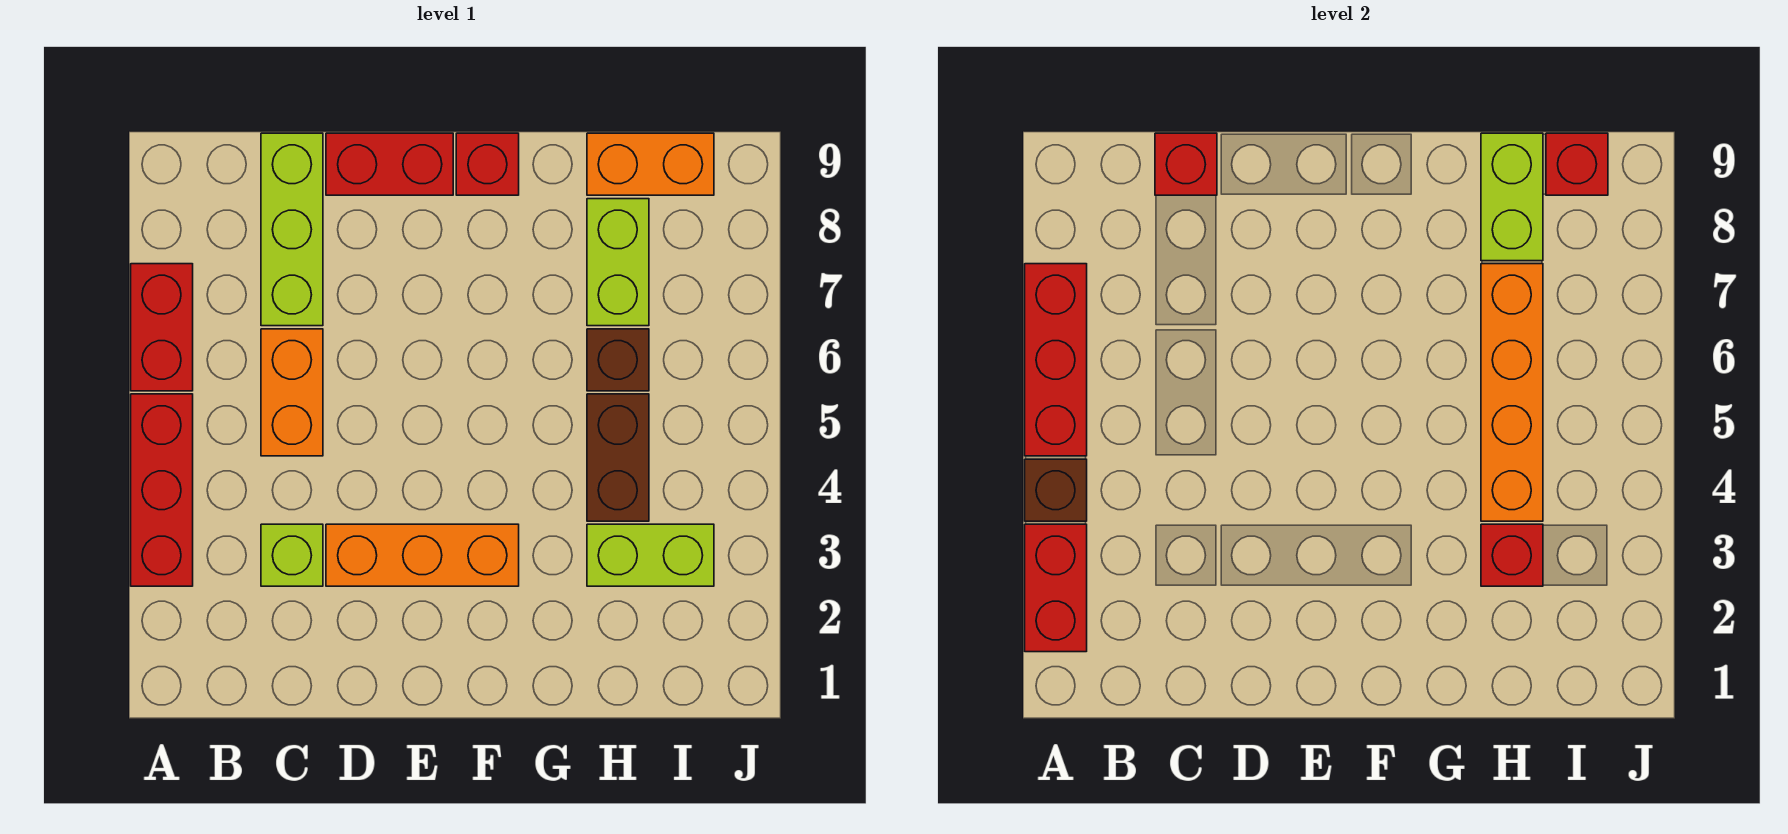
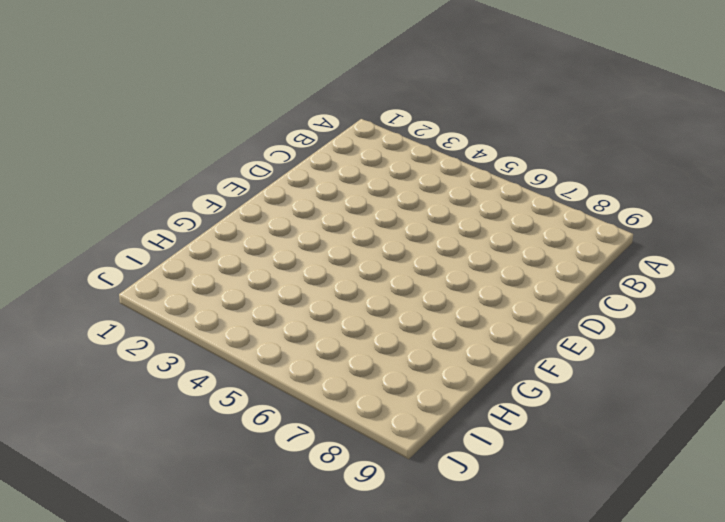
none -> red brick A3:A5 level 1
none -> red brick A6:A7 level 1
none -> lime brick C3 level 1

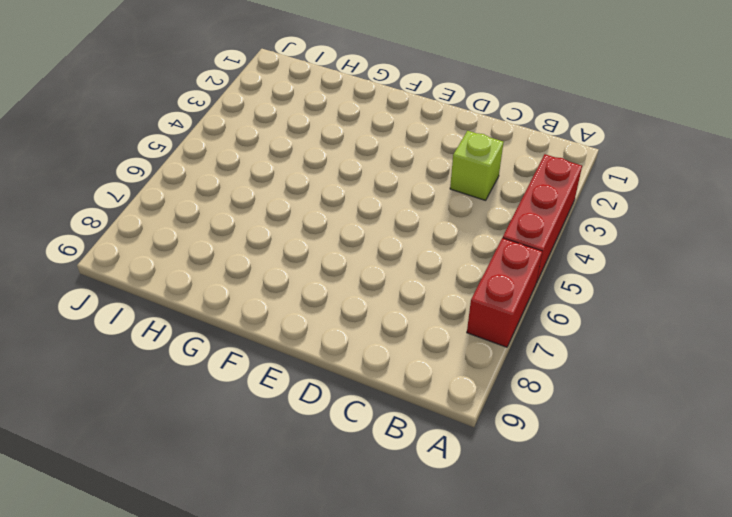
none -> orange brick C5:C6 level 1
none -> lime brick C7:C9 level 1
none -> orange brick D3:F3 level 1

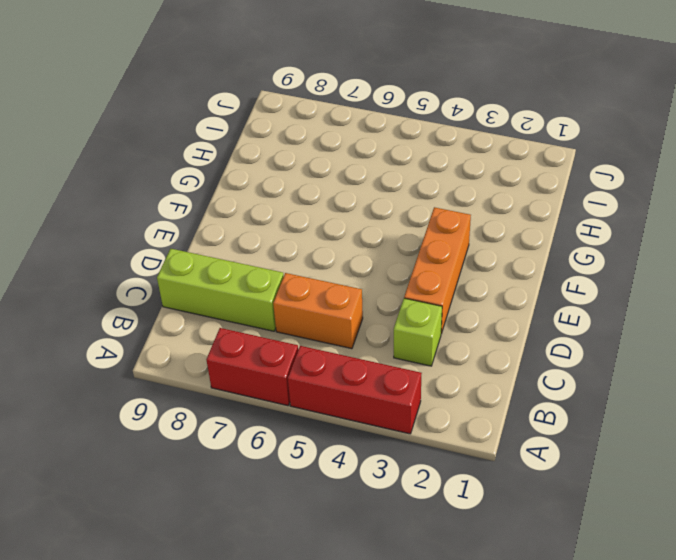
none -> red brick D9:E9 level 1
none -> red brick F9 level 1
none -> lime brick H3:I3 level 1

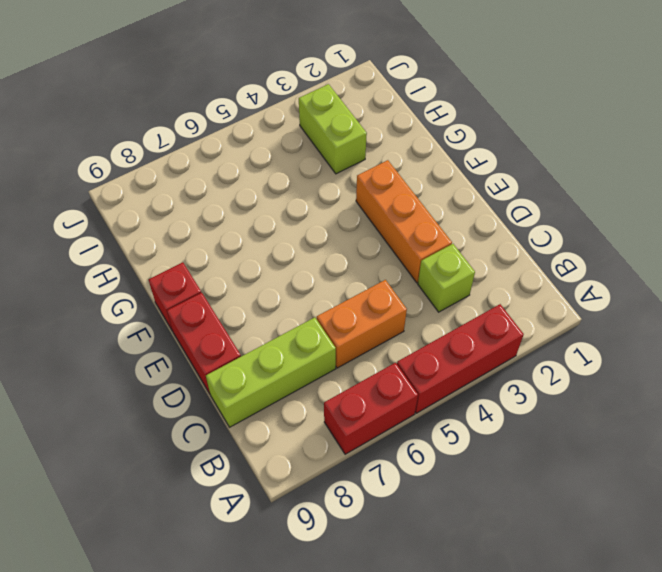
none -> brown brick H4:H5 level 1
none -> brown brick H6 level 1
none -> lime brick H7:H8 level 1

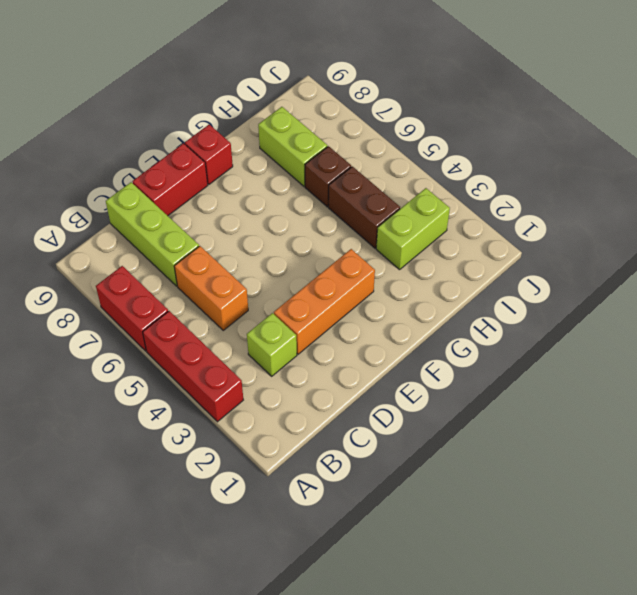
none -> orange brick H9:I9 level 1
none -> red brick A2:A3 level 2
none -> brown brick A4 level 2

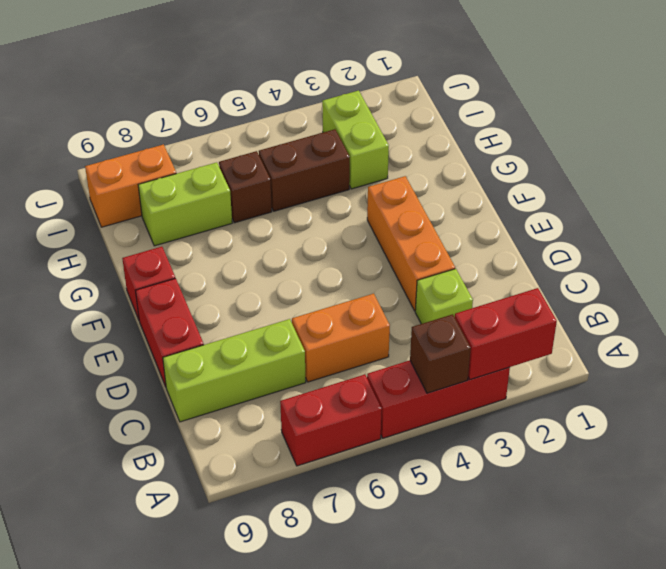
orange brick I8:I9 level 1 -> orange brick H9:I9 level 1
none -> red brick A5:A7 level 2
none -> red brick C9 level 2
none -> red brick H3 level 2

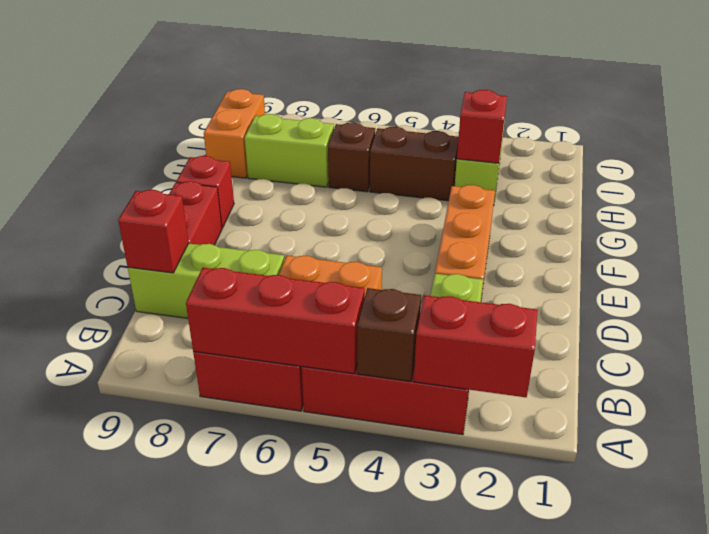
none -> orange brick H4:H7 level 2
none -> lime brick H8:H9 level 2
none -> red brick I9 level 2

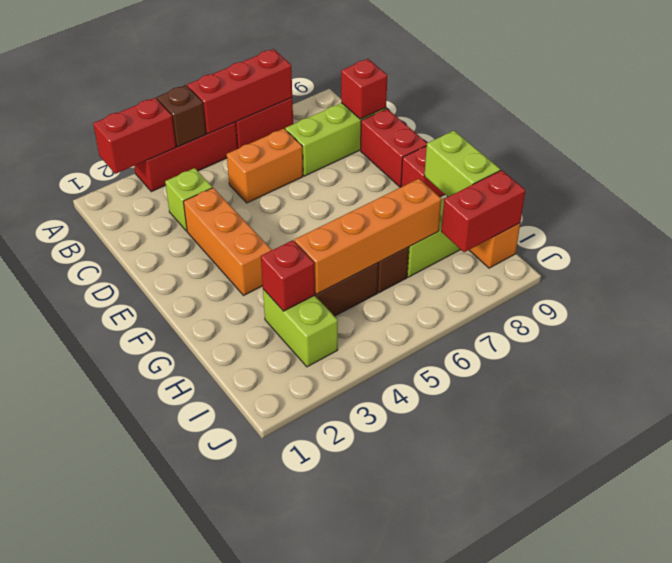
lime brick G9:H9 level 2 -> lime brick H8:H9 level 2
red brick I8:I9 level 2 -> red brick I9 level 2

